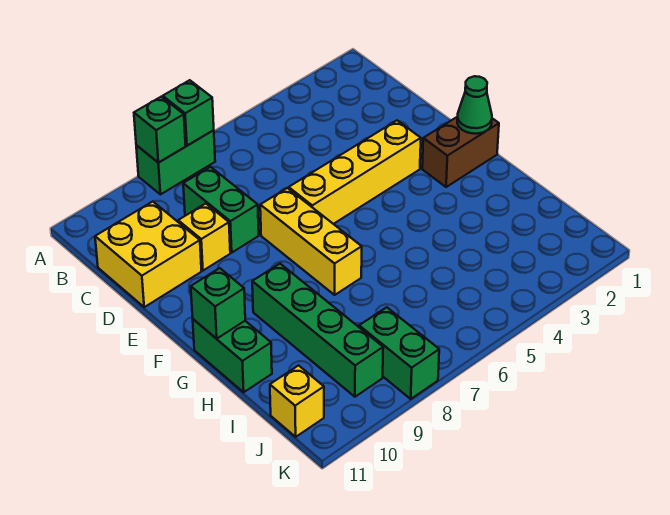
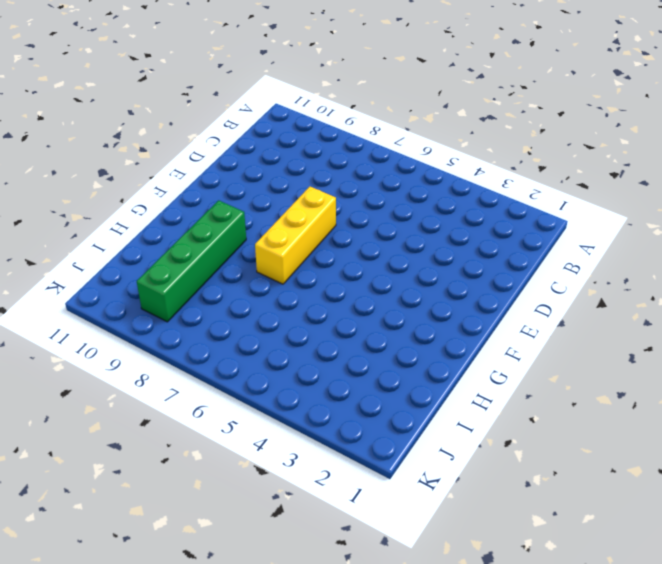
none -> green brick A7:A8 level 1
none -> green brick C8:D8 level 1
none -> yellow brick C10:D11 level 1

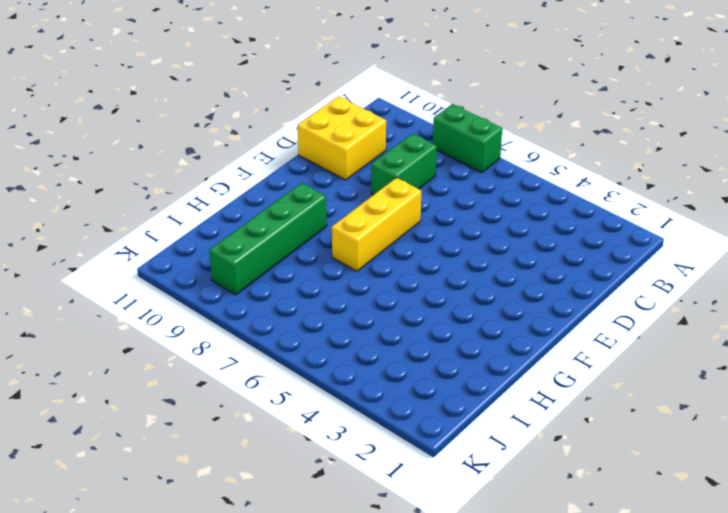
none -> yellow brick D9 level 1
none -> yellow brick E3:E6 level 1
none -> brown brick F1:F2 level 1

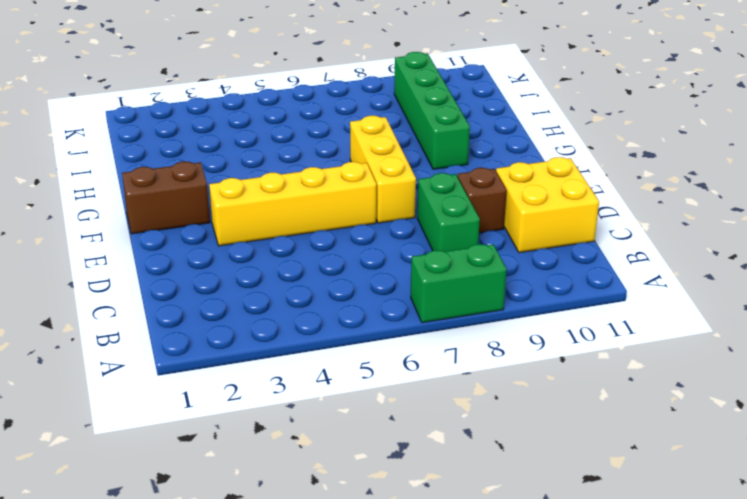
brown brick D9 level 1 -> yellow brick D9 level 1
none -> green brick G11:H11 level 1
none -> green brick J8:K8 level 1
none -> yellow brick J11 level 1

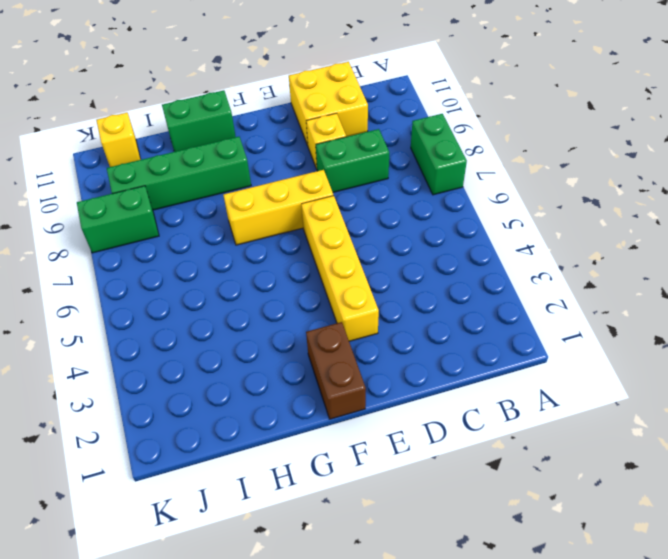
none -> green brick A7 level 2
none -> green brick A8 level 2
none -> green cone F1 level 2

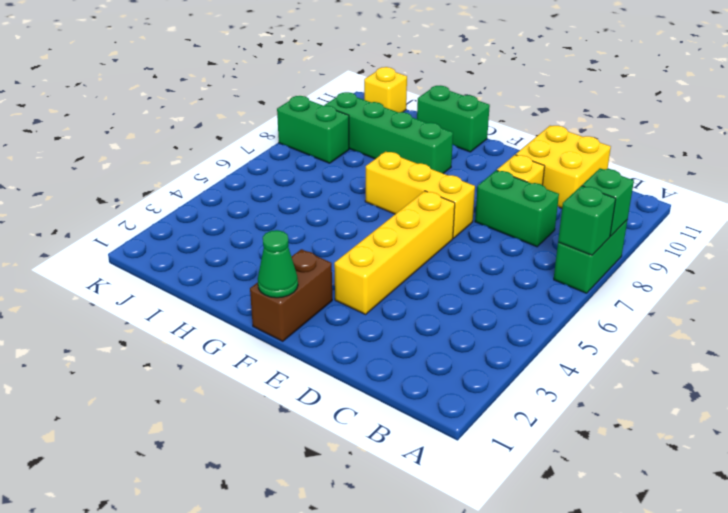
none -> green brick G11 level 2

